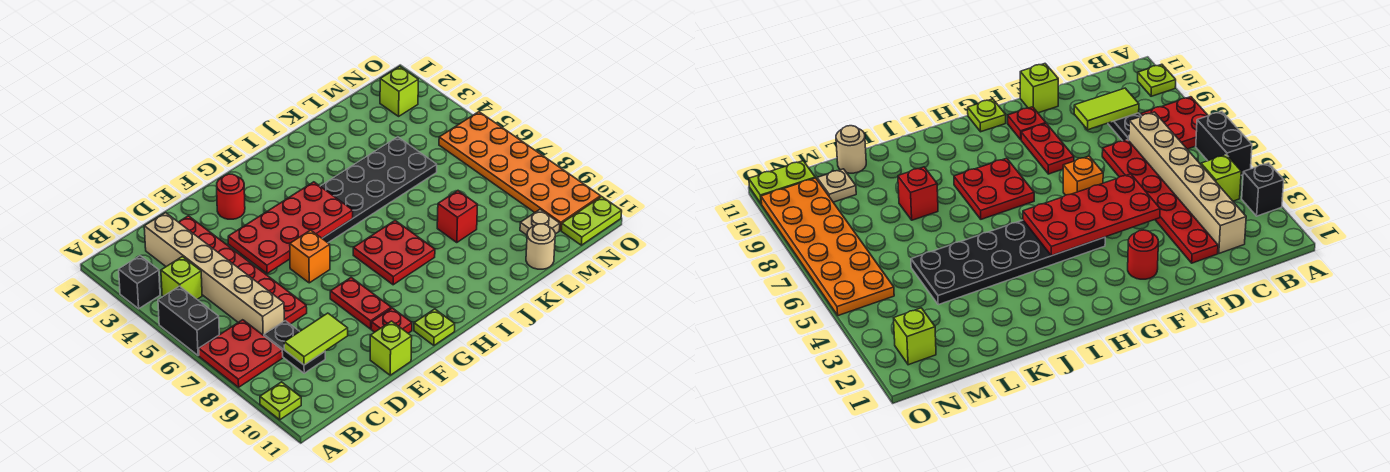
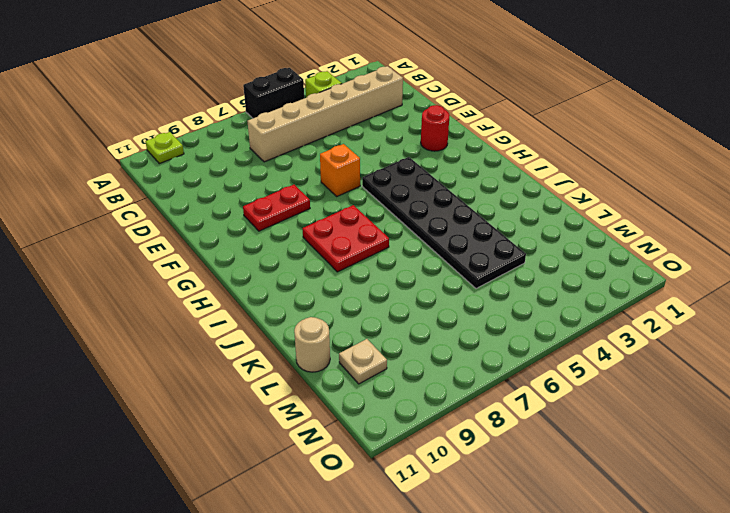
none -> black brick A3 level 1
none -> red plate A7:B8 level 1
none -> black plate C8:C9 level 1

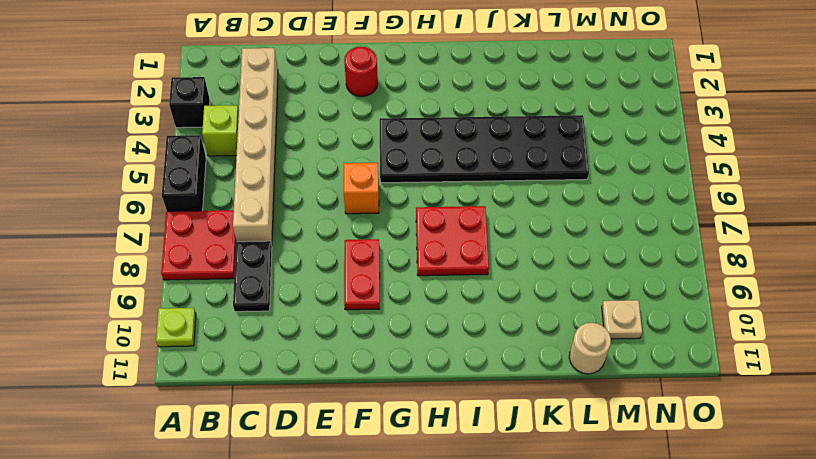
none -> red plate D2:D7 level 1
none -> lime brick E11 level 1
none -> red plate F10 level 1

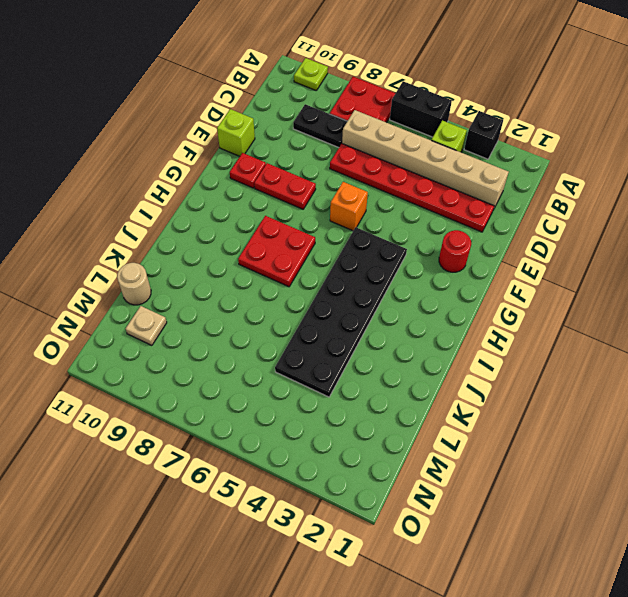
none -> lime plate G11 level 1
none -> red brick K8 level 1
none -> lime brick N2 level 1

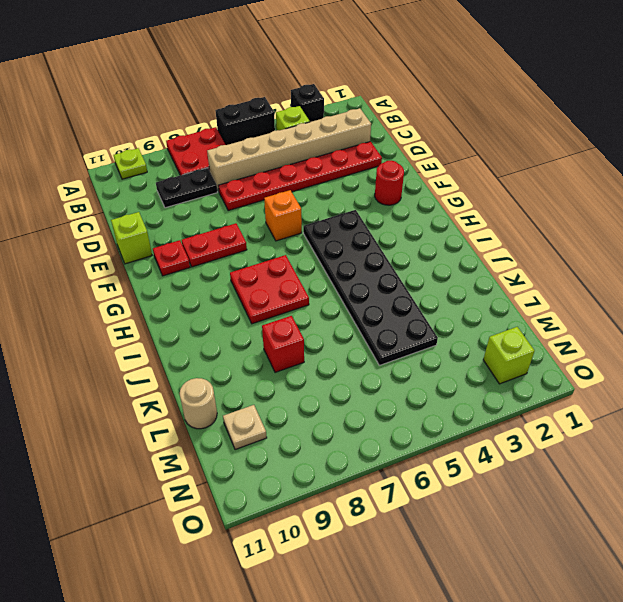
none -> lime plate G11 level 1
none -> orange plate N5:O10 level 1
none -> lime plate N11:O11 level 1

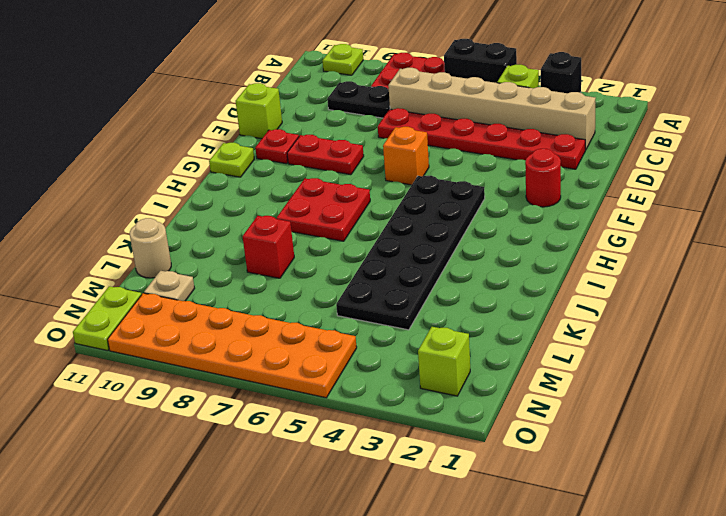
none -> lime tile C9:D9 level 2
none -> red plate E4:H5 level 2

